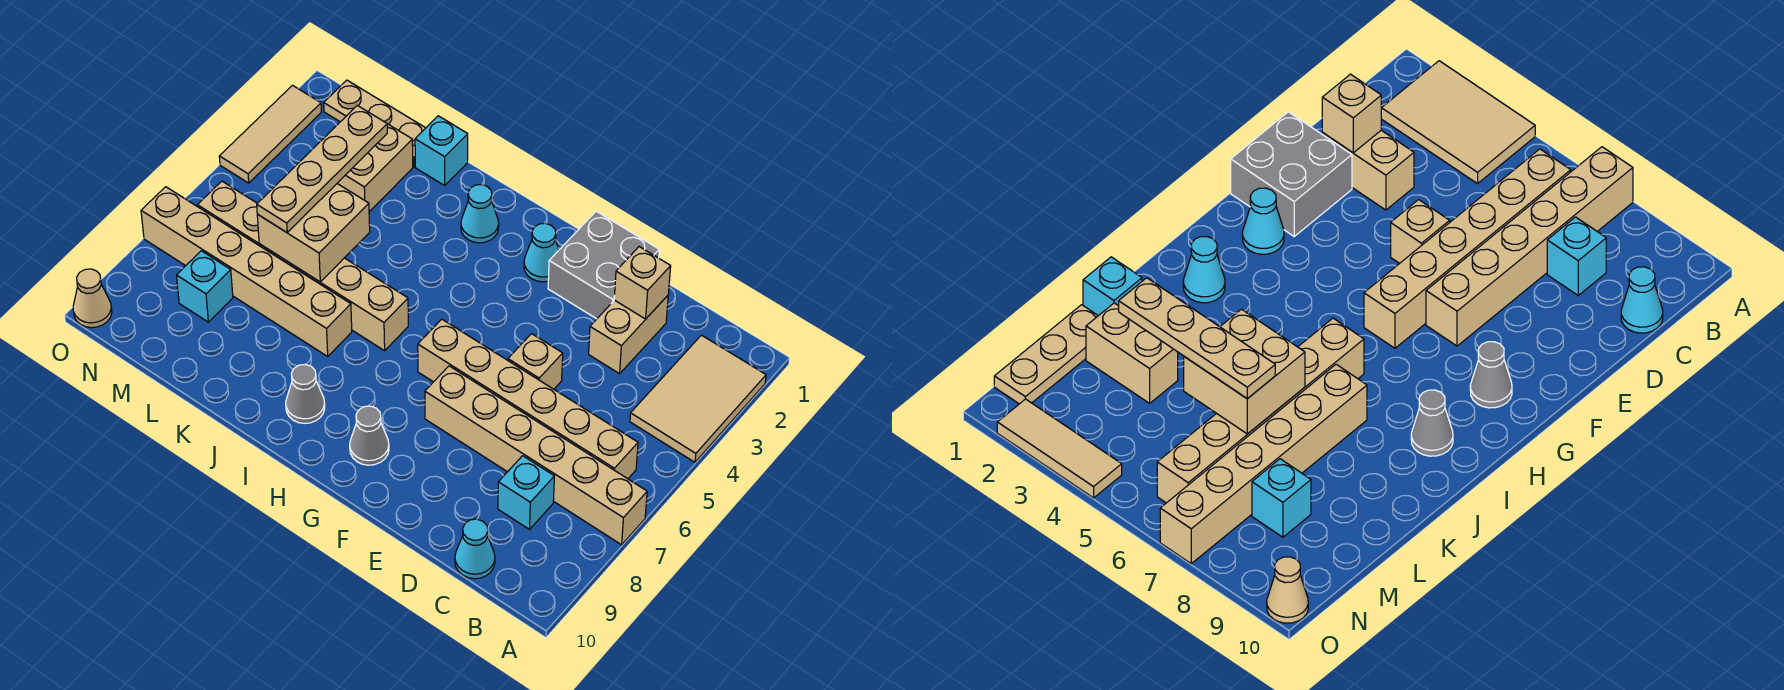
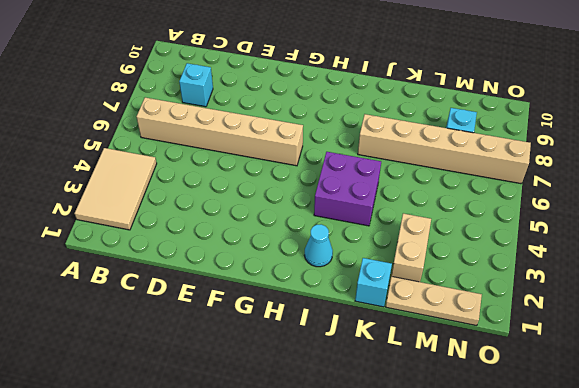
purple brick I4:J5 level 1 -> none
none -> tan brick A7:F7 level 1
none -> cyan cone C10 level 1
none -> tan brick D2:D3 level 1

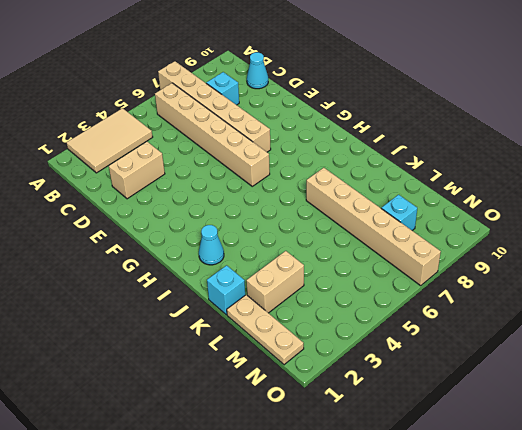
none -> grey brick E1:F2 level 1
none -> tan brick E5 level 1
none -> cyan cone G2 level 1

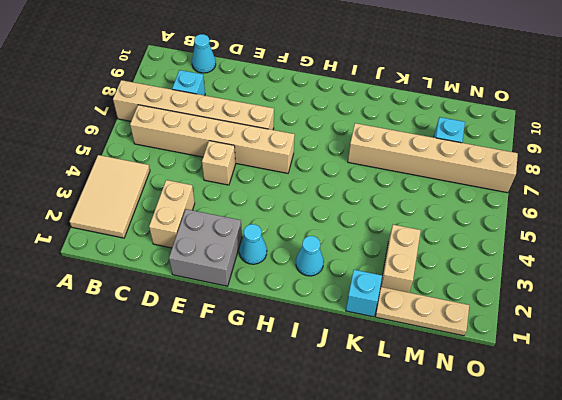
none -> grey cone G9 level 1
none -> tan brick I6:N6 level 1
none -> grey cone I9 level 1

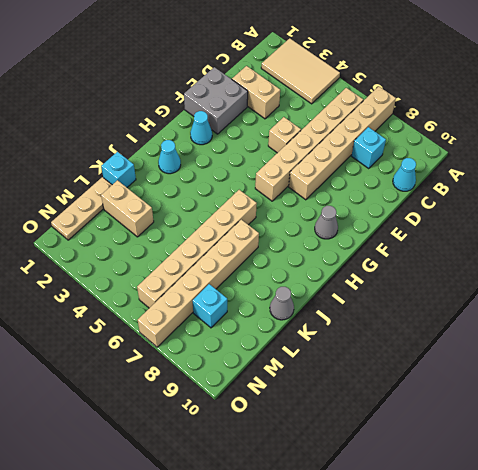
grey cone K10 level 1 -> grey cone I9 level 1
none -> tan tile O2:O4 level 1
none -> tan cone O10 level 1
none -> tan brick D2 level 2

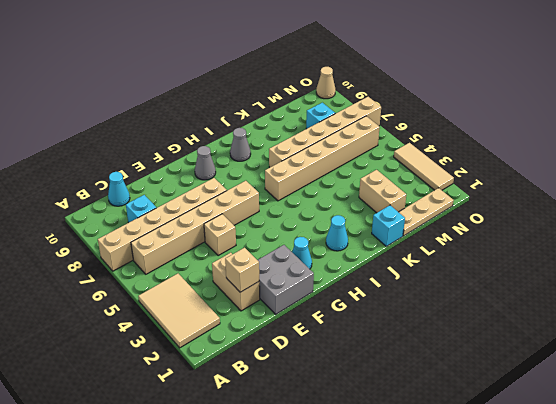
none -> tan brick K5:L6 level 2
none -> tan plate L3:L6 level 3

